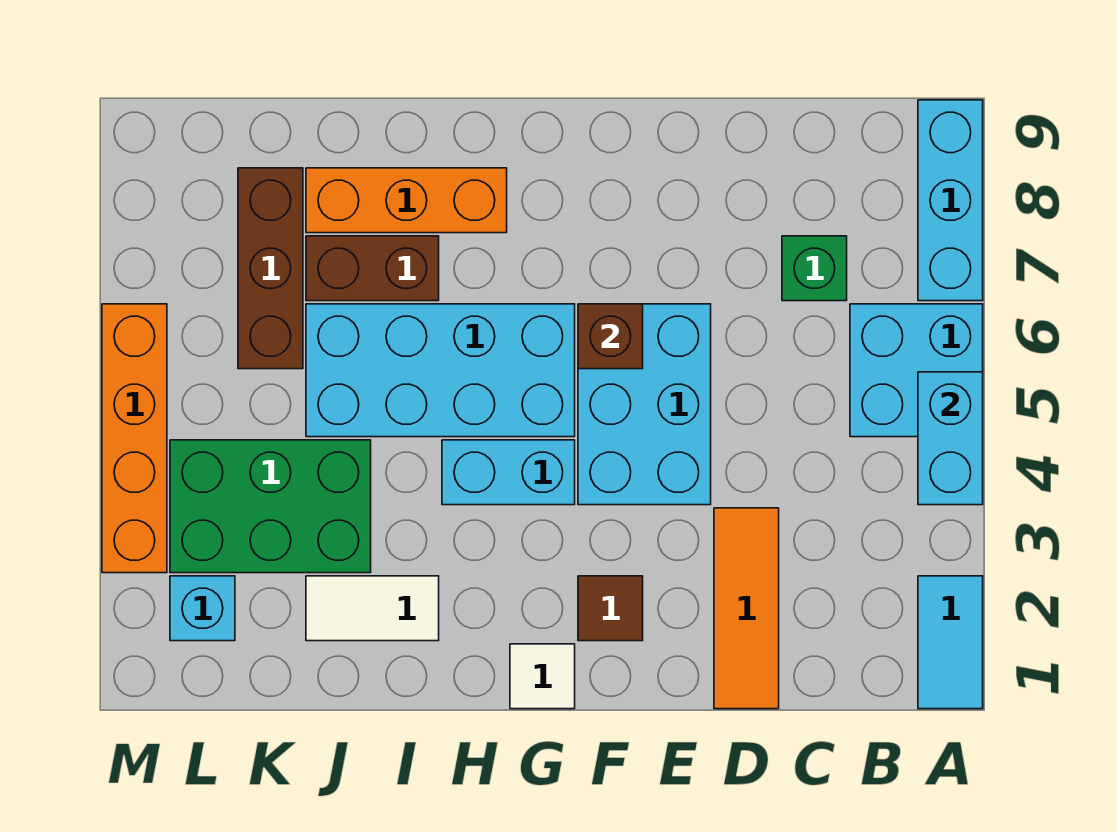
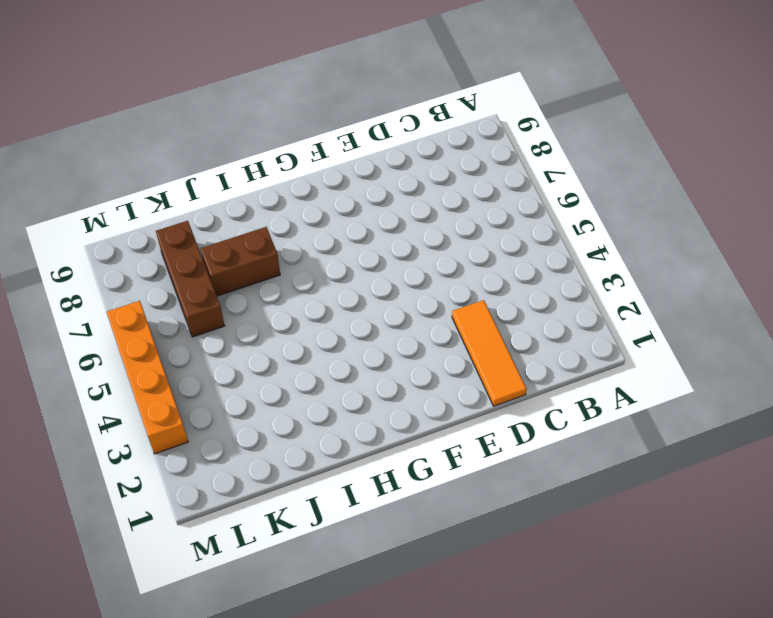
none -> cyan tile A1:A2 level 1
none -> cyan brick A5:B6 level 1
none -> cyan brick A7:A9 level 1

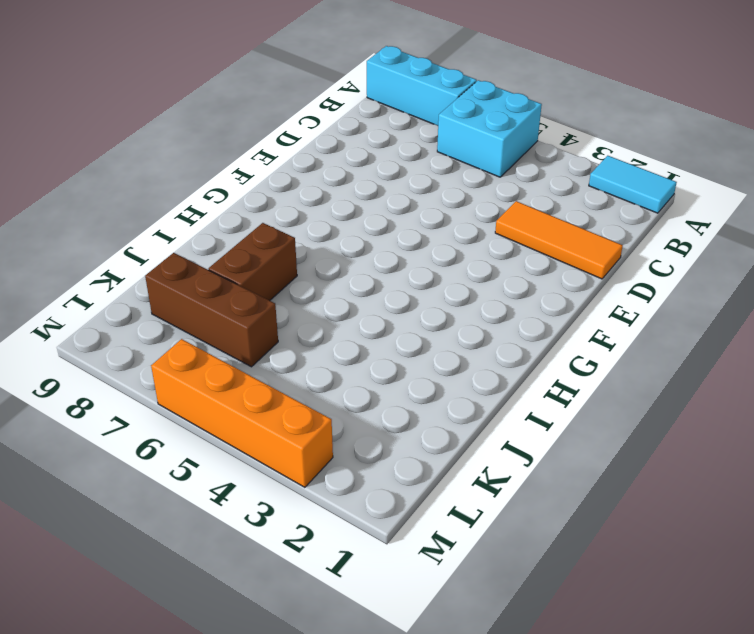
none -> green brick C7 level 1
none -> cyan brick E4:F6 level 1
none -> brown tile F2 level 1

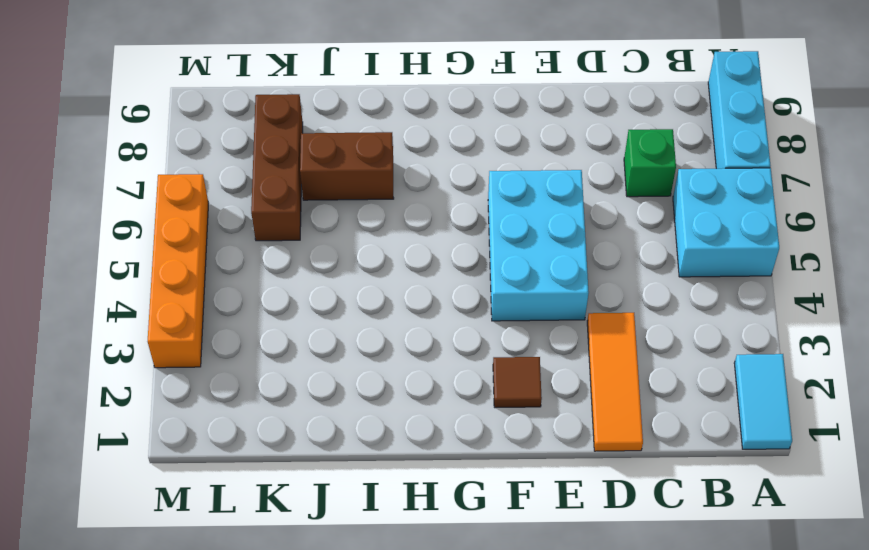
none -> white tile G1 level 1
none -> cyan brick G4:H4 level 1
none -> cyan brick G5:J6 level 1

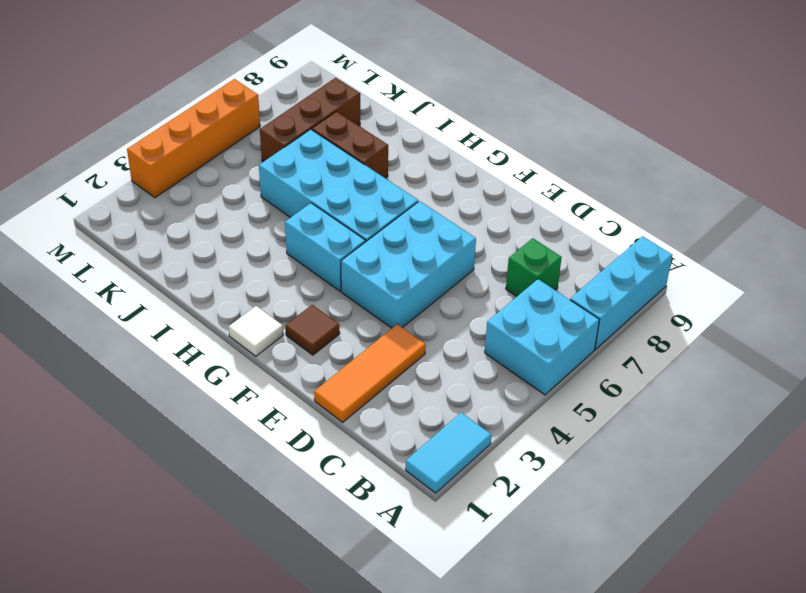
none -> orange brick H8:J8 level 1
none -> white tile I2:J2 level 1
none -> green brick J3:L4 level 1

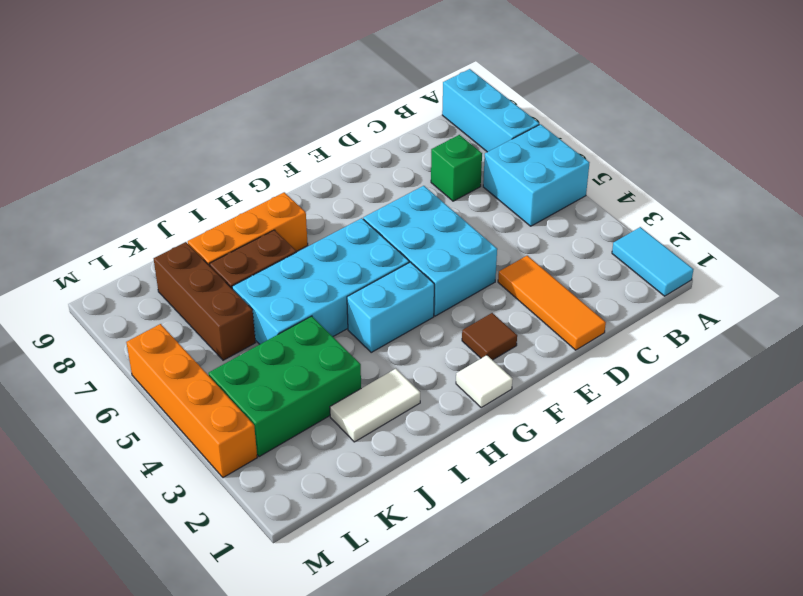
none -> cyan brick L2 level 1
none -> cyan brick A4:A5 level 2
none -> brown brick F6 level 2

